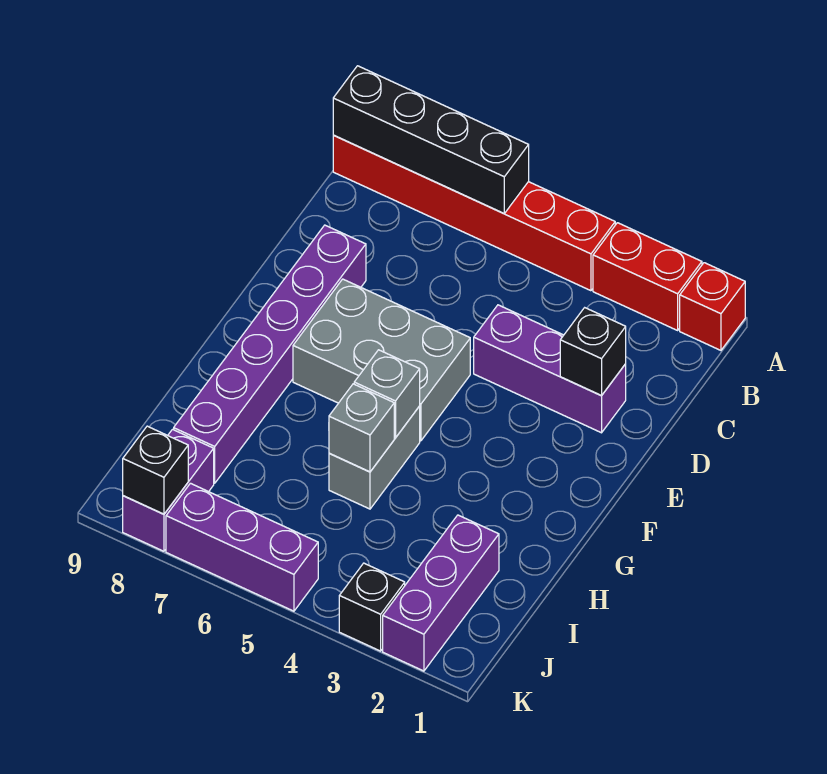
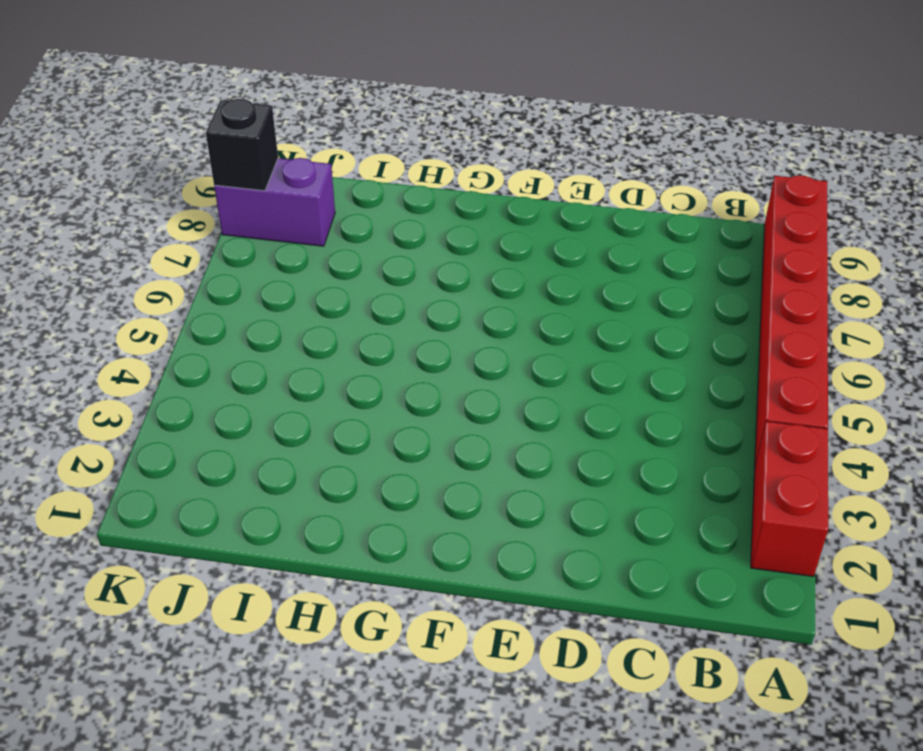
none -> red brick A1 level 1
none -> purple brick D2:D4 level 1
none -> purple brick D8:I8 level 1

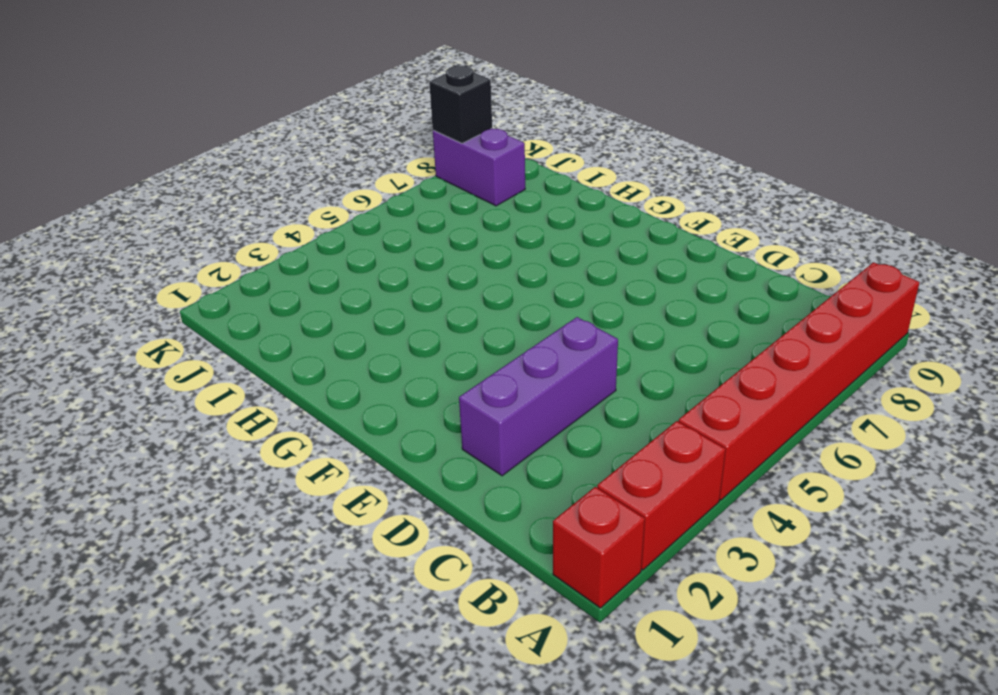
none -> purple brick D8:I8 level 1
none -> grey brick E5:F7 level 1
none -> grey brick G5:H5 level 1

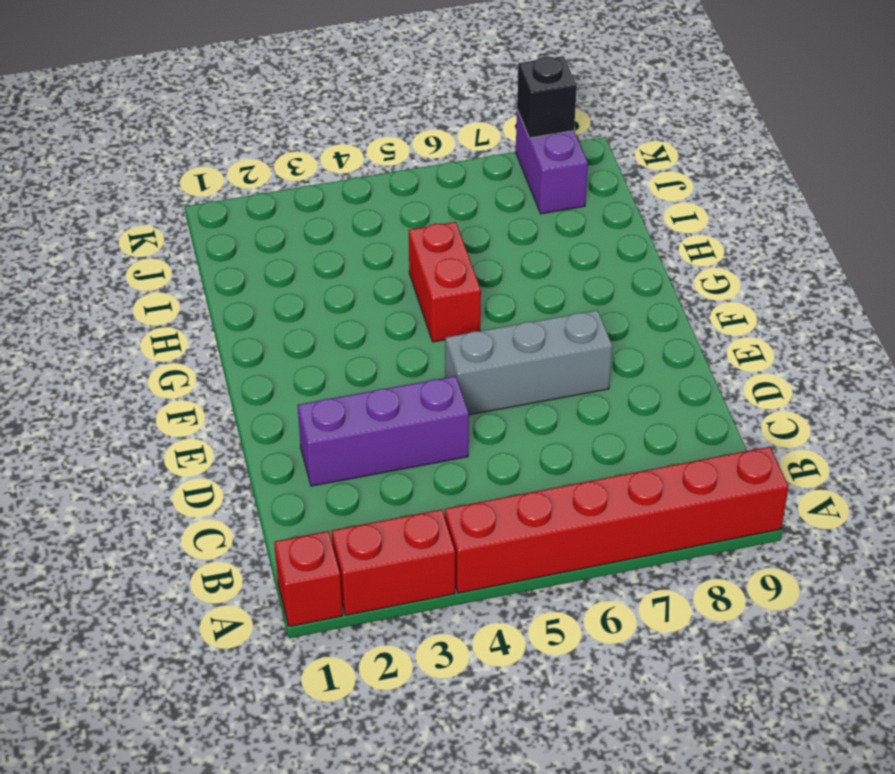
grey brick E5:E7 level 1 -> grey brick E5:F7 level 1
red brick G5:H5 level 1 -> grey brick G5:H5 level 1
none -> purple brick D8:I8 level 1
none -> purple brick I2:K2 level 1
none -> black brick K3 level 1

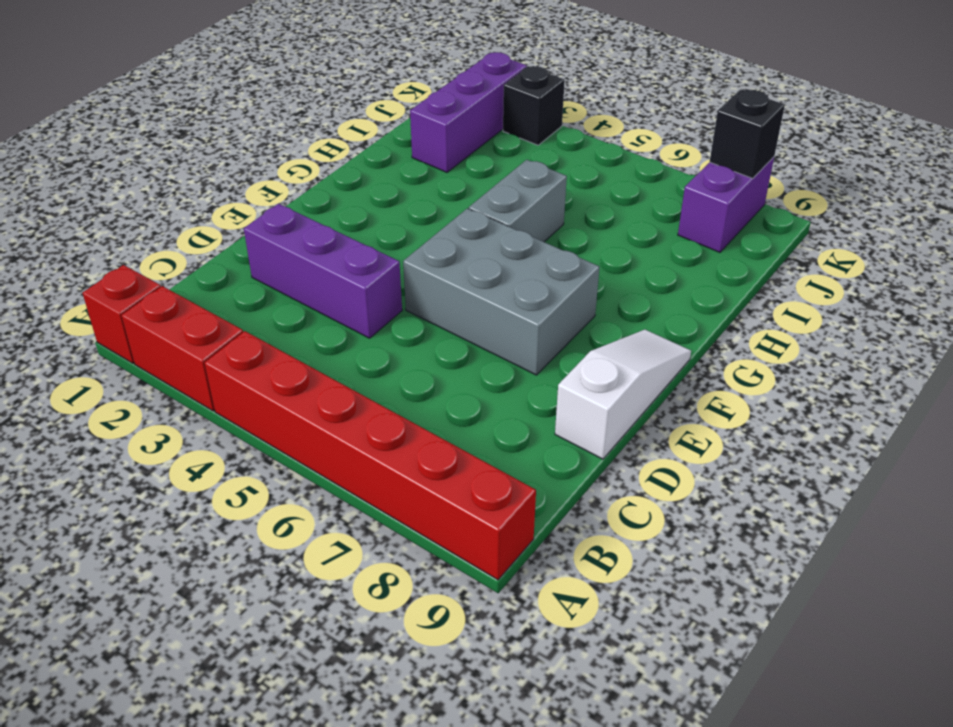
white slope D9:F9 level 1 top D -> none
none -> purple brick D8:I8 level 1
none -> purple brick K5:K7 level 1
none -> black brick A6:A9 level 2

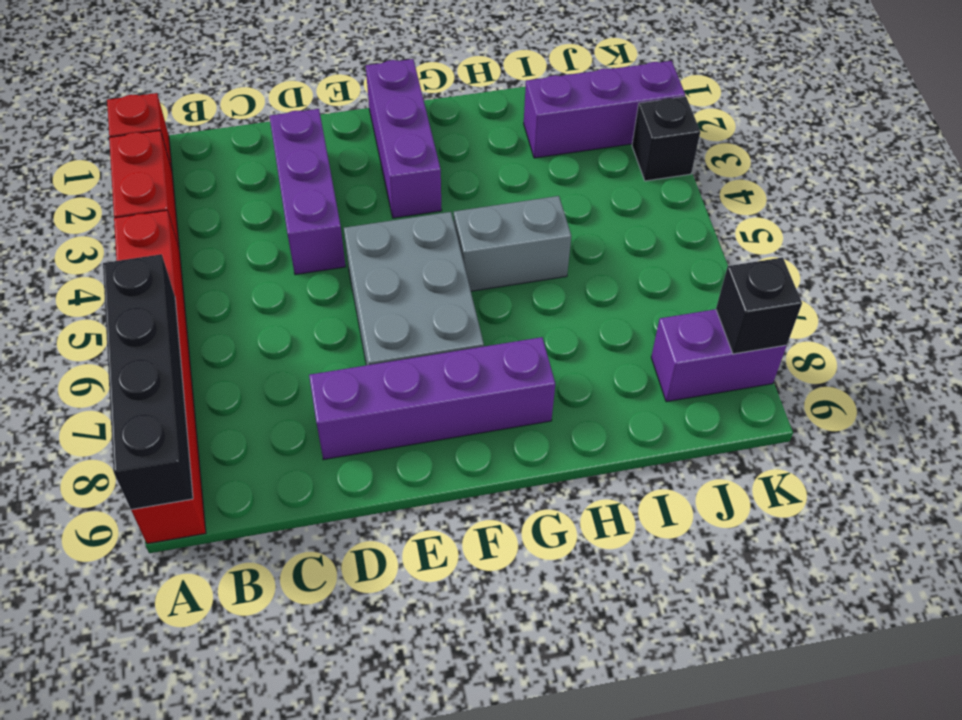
purple brick D8:G8 level 1 -> purple brick D8:I8 level 1
purple brick F1:F3 level 1 -> purple brick K5:K7 level 1
none -> black brick D2 level 2
none -> grey brick G5 level 2
none -> grey brick H5 level 2

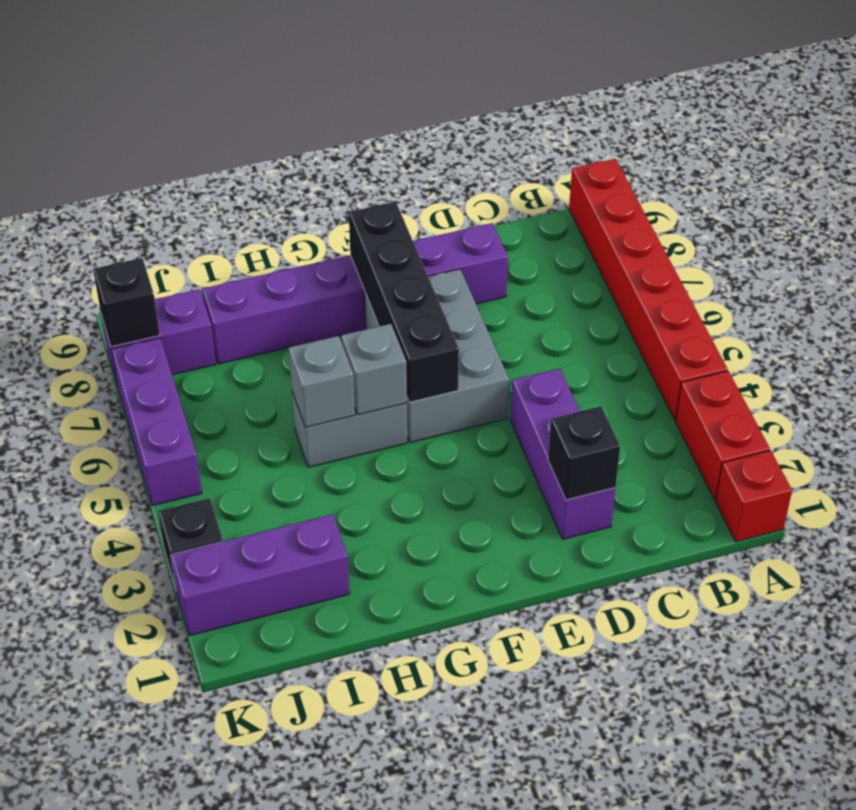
black brick F5:F8 level 2 -> black brick A6:A9 level 2

